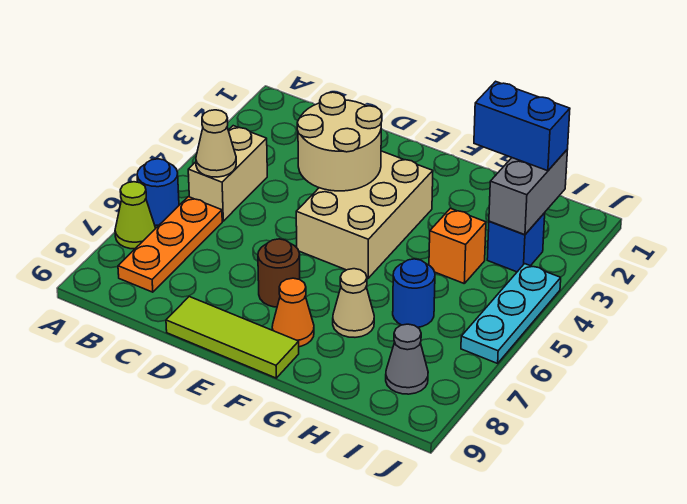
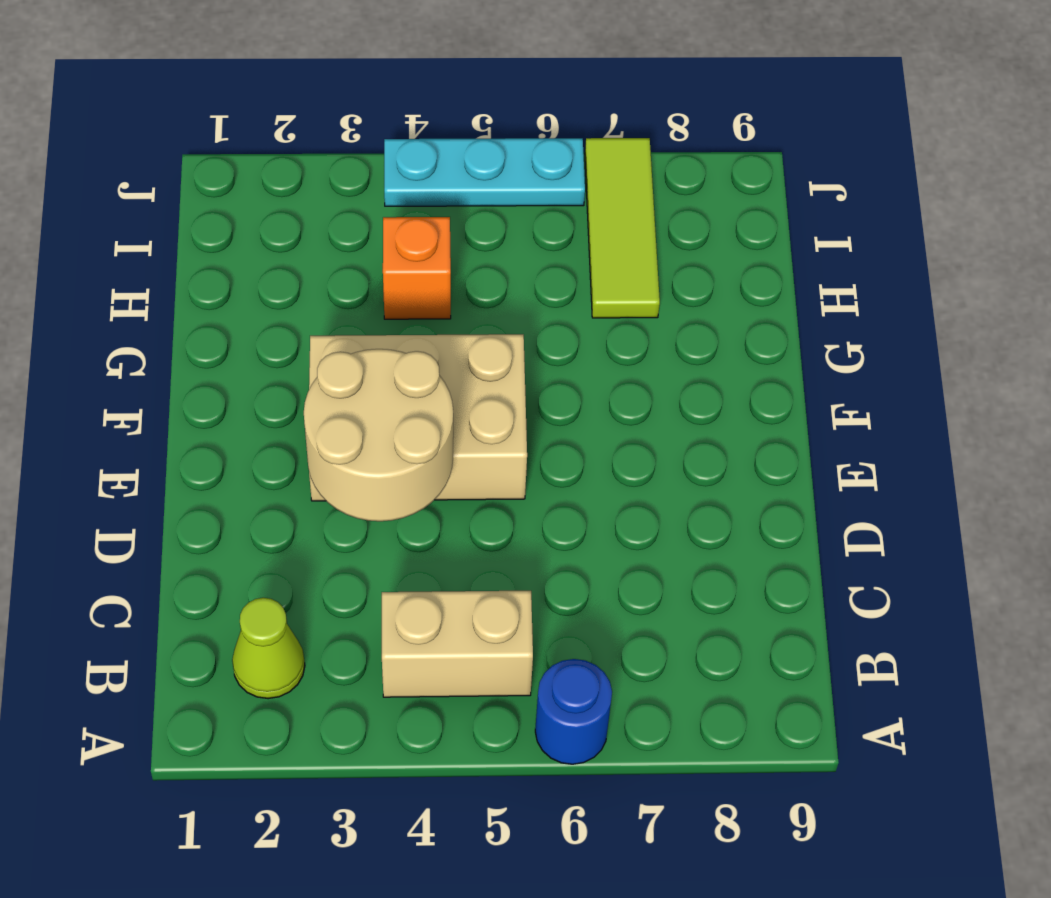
lime cone B2 level 1 -> lime cone A7 level 1
lime tile H7:J7 level 1 -> lime tile D9:F9 level 1
none -> orange plate B6:B8 level 1
none -> brown round brick E7 level 1
none -> orange cone F8 level 1

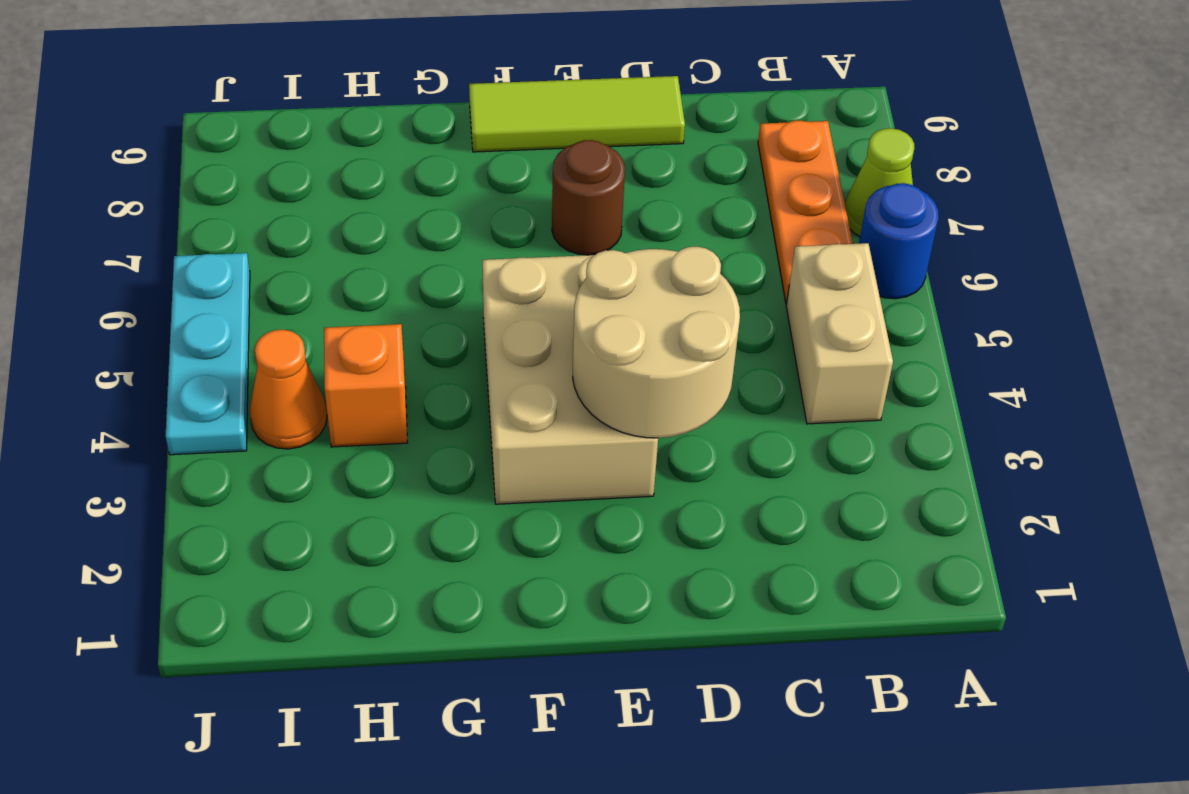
orange cone I4 level 1 -> orange cone F8 level 1
none -> tan cone G7 level 1
none -> blue round brick H6 level 1
none -> blue brick I3 level 1

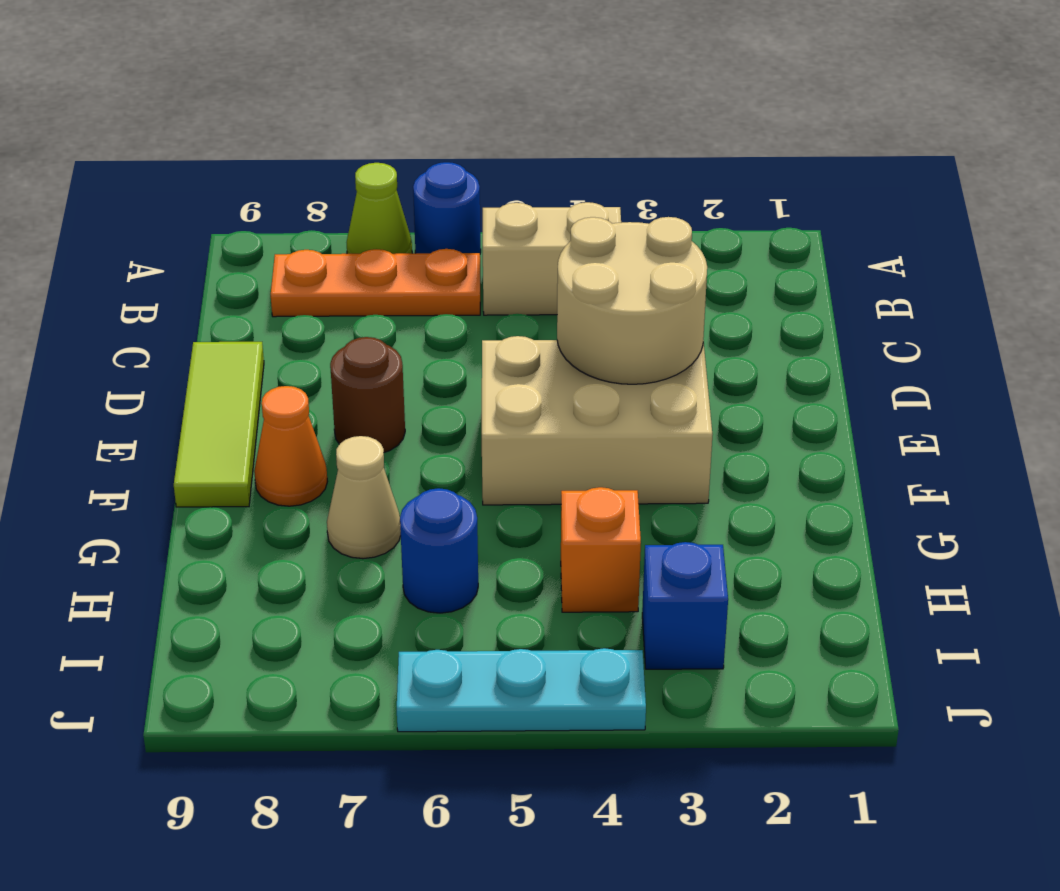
none -> grey cone I8 level 1
none -> tan cone B5 level 2
none -> grey brick I2:I3 level 2

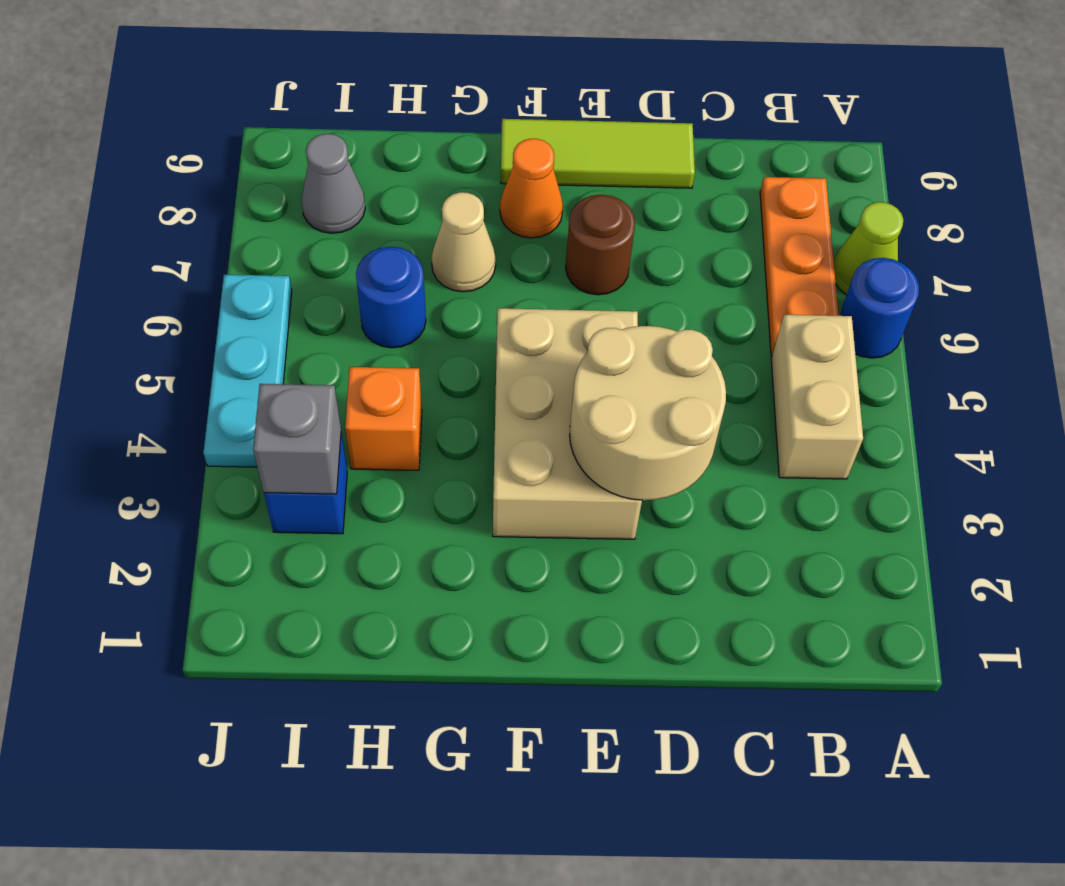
grey brick I3 level 2 -> grey brick I2:I3 level 2
none -> tan cone B5 level 2
none -> blue brick H2:I2 level 3

